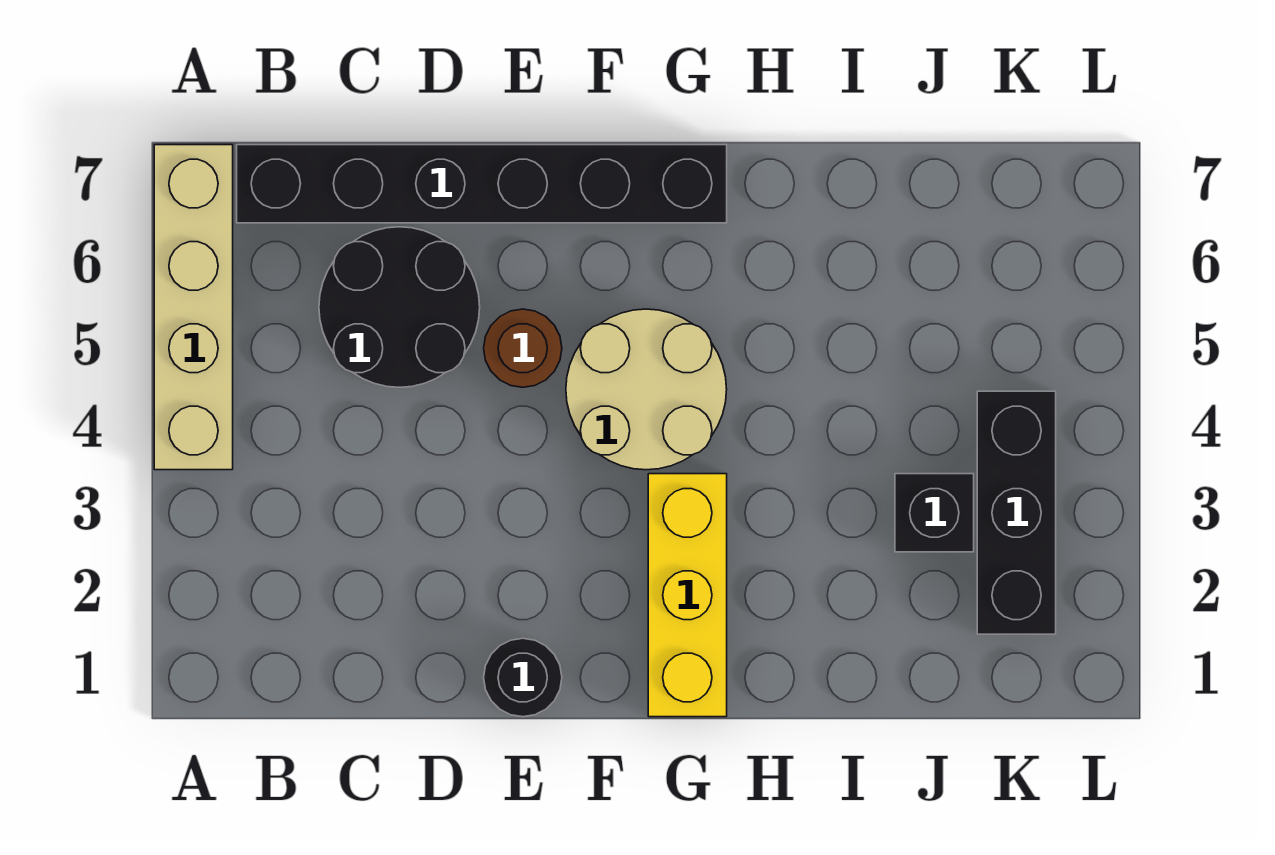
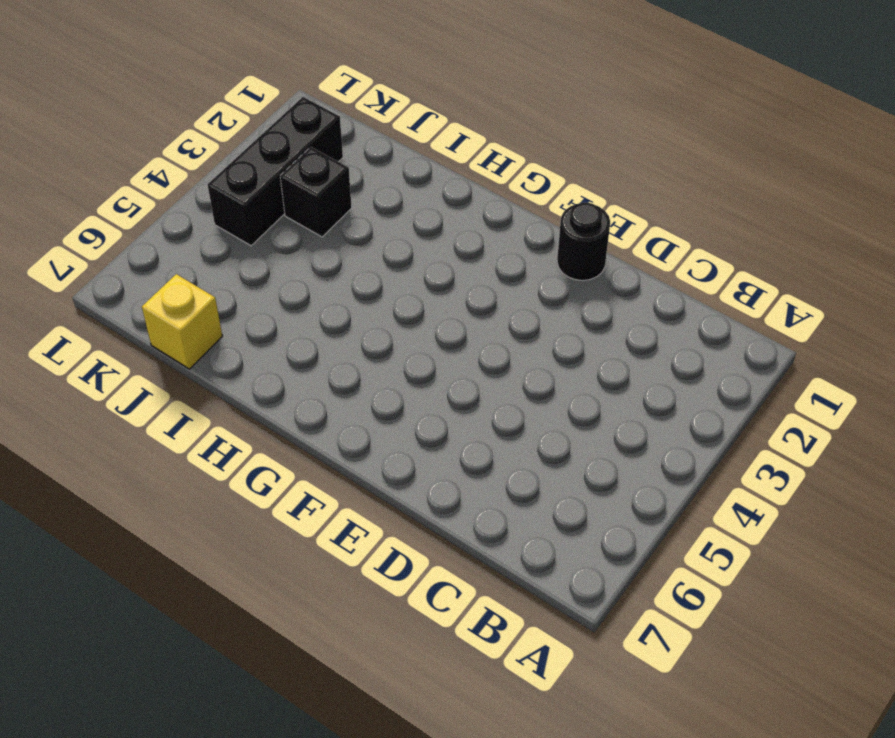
yellow brick J7 level 1 -> none
none -> tan brick A4:A7 level 1
none -> black brick B7:G7 level 1

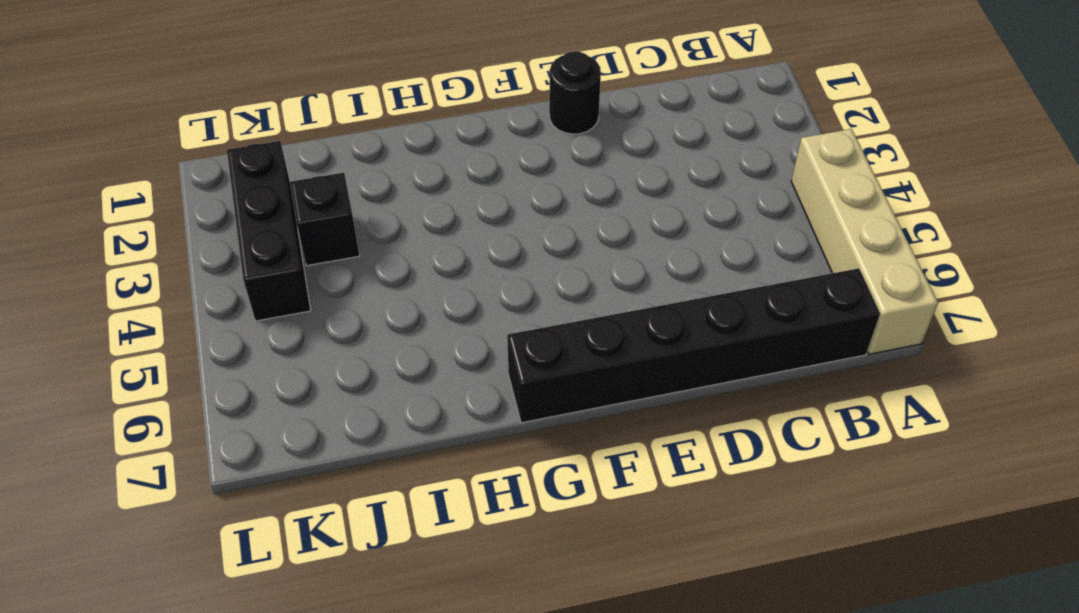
none -> black round brick C5:D6 level 1
none -> brown round brick E5 level 1

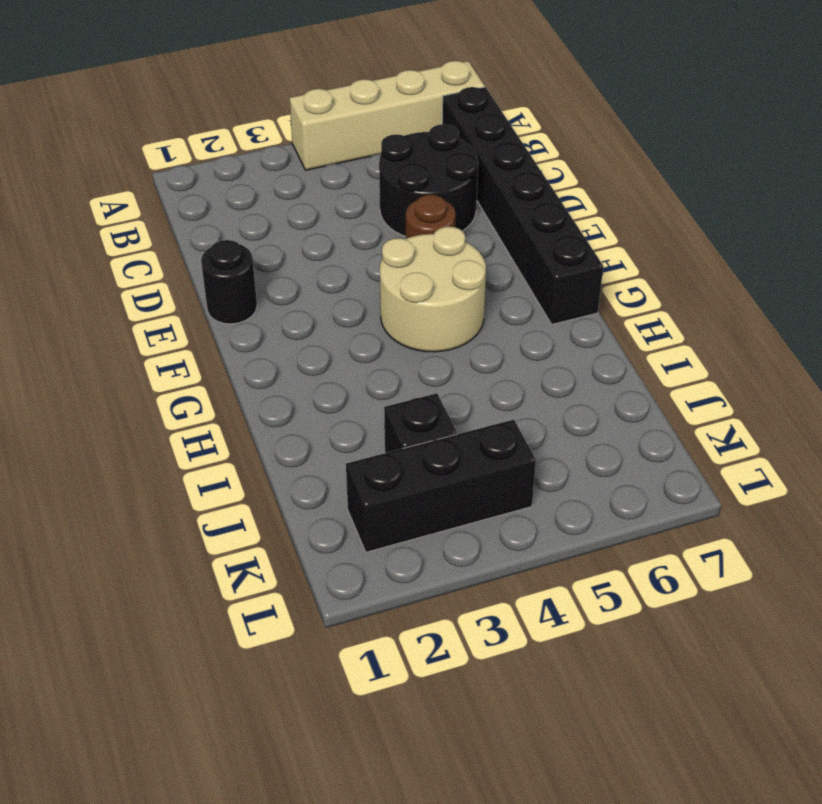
none -> yellow brick G1:G3 level 1

